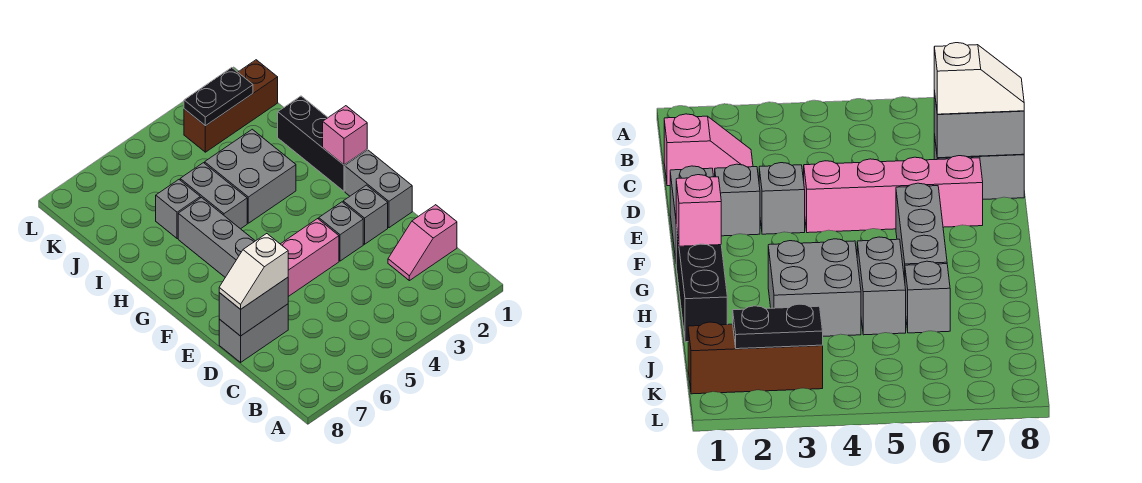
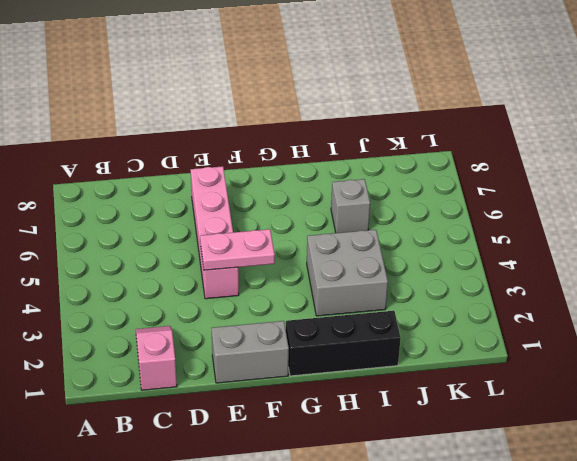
pink plate E4:F4 level 2 -> none
none -> grey brick D7:D8 level 1
none -> grey brick E2 level 1
none -> grey brick E3 level 1

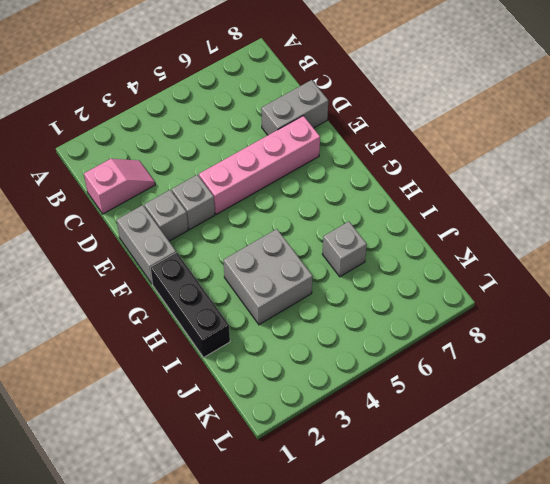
none -> grey brick F6:H6 level 1
none -> grey brick H5:I5 level 1
none -> brown brick K1:K3 level 1

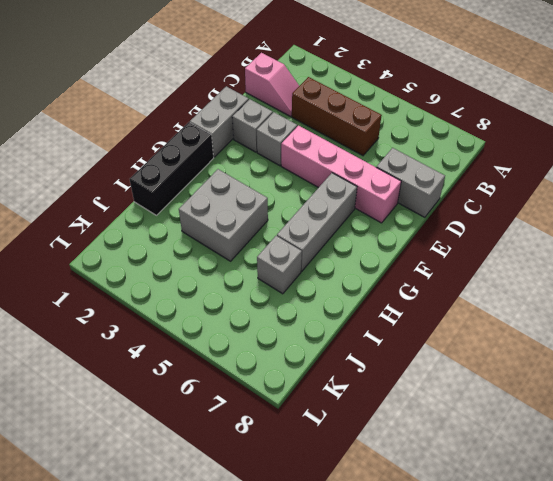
brown brick C3:C5 level 1 -> brown brick K1:K3 level 1
none -> grey brick H5:I5 level 1
none -> grey brick D7:D8 level 2
none -> pink brick G1 level 2

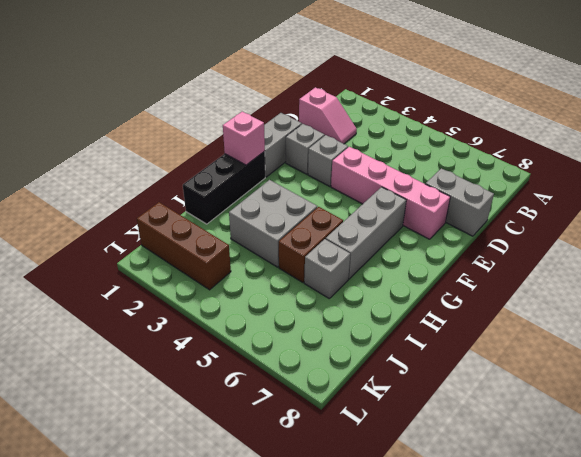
brown brick H5:I5 level 1 -> grey brick H5:I5 level 1
none -> grey brick D7:D8 level 2
none -> black plate K2:K3 level 2
none -> white slope D7:D8 level 3 top 7

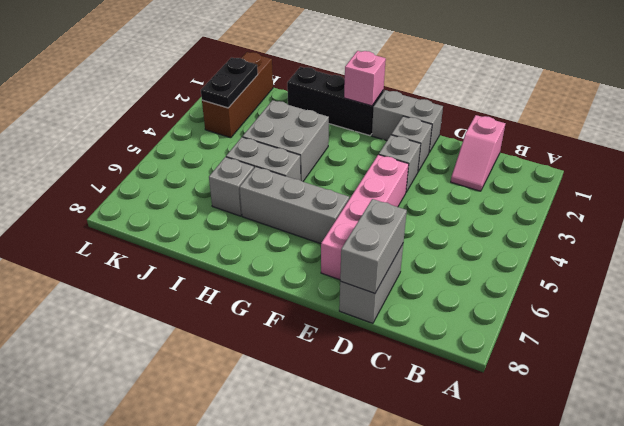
none -> white slope D7:D8 level 3 top 7

